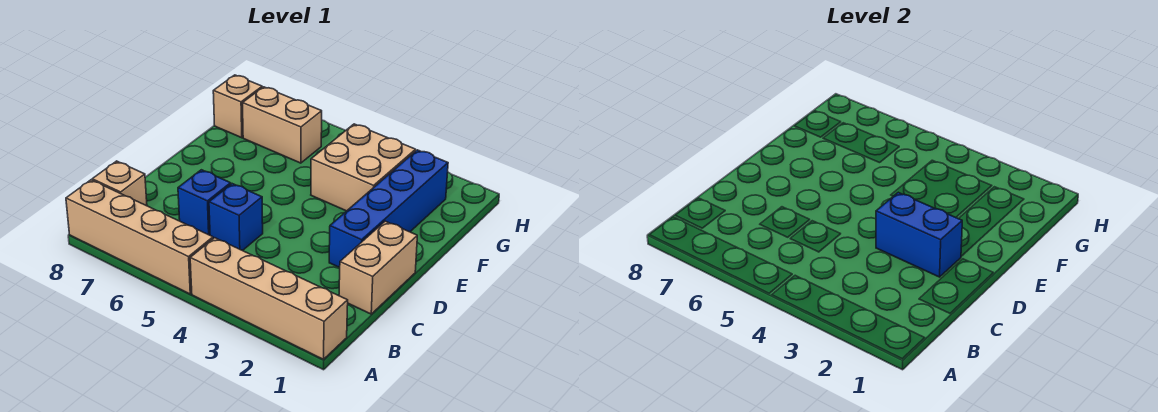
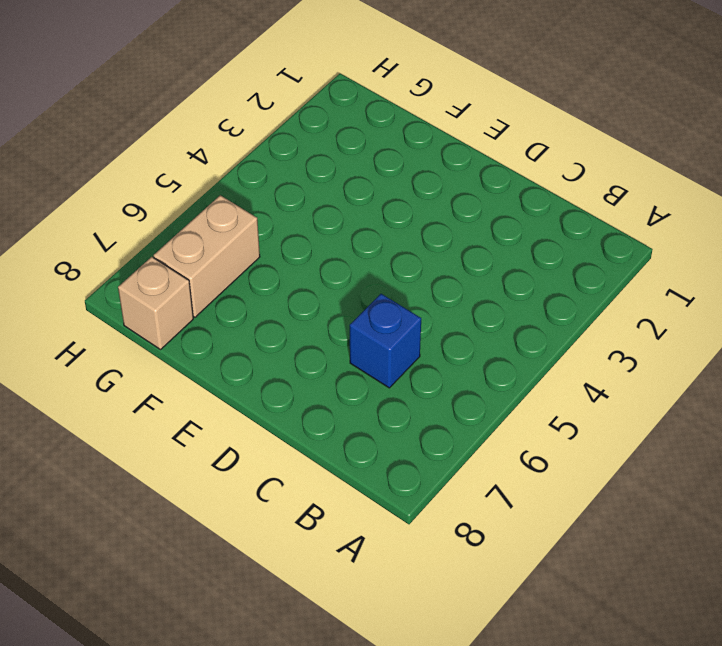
none -> tan brick A1:A4 level 1
none -> tan brick A5:A8 level 1

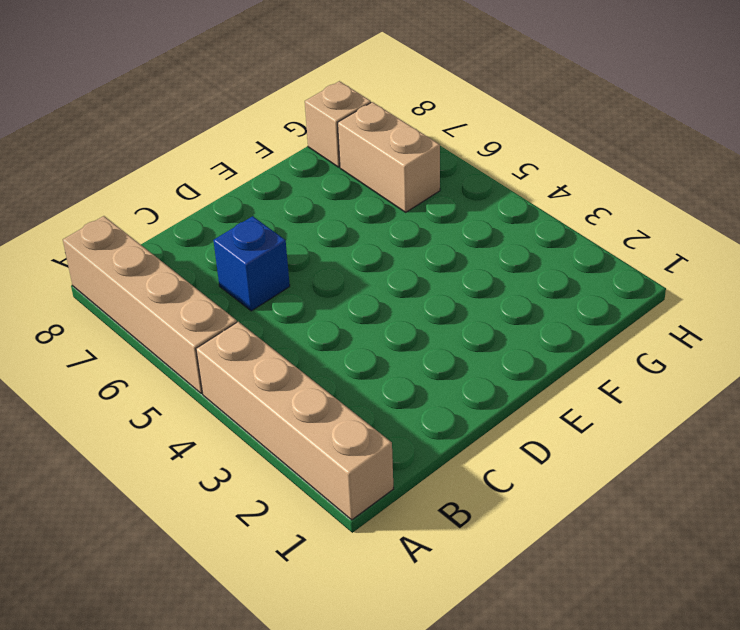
none -> tan brick B8 level 1
none -> tan brick C1:D1 level 1

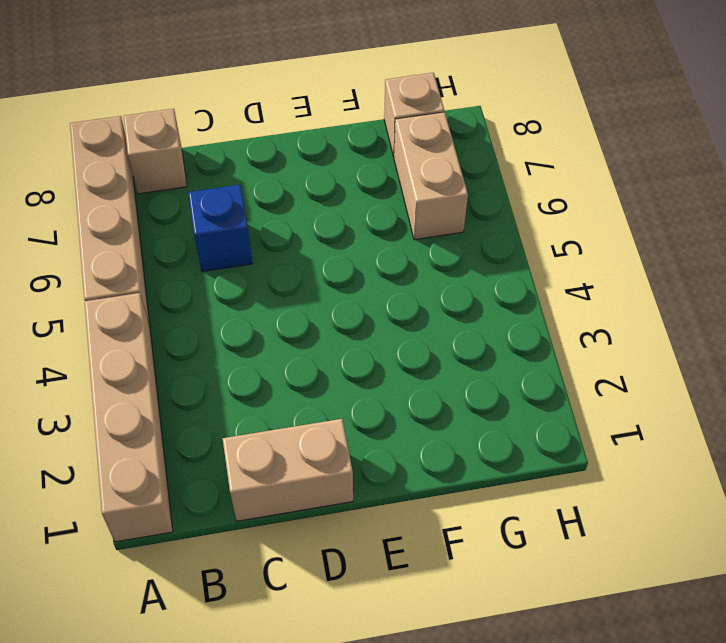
none -> blue brick C5 level 1
none -> blue brick D2:G2 level 1

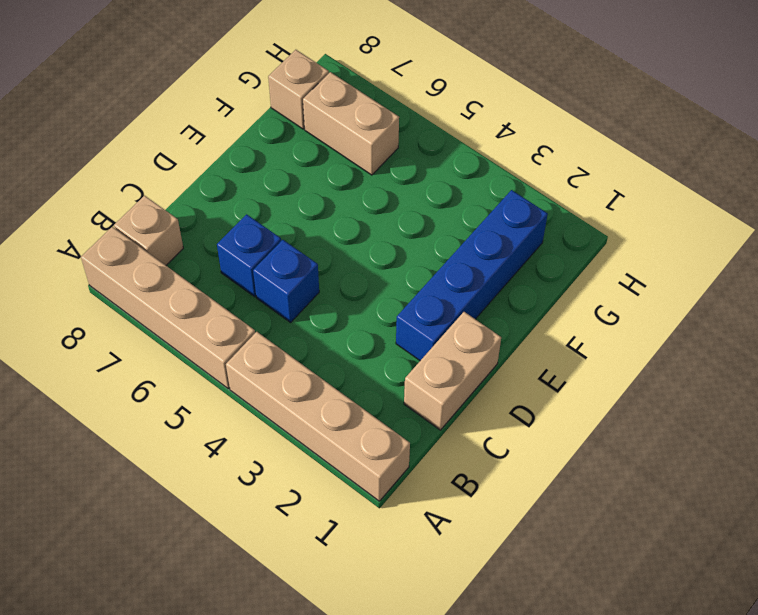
none -> tan brick F3:G4 level 1
none -> blue brick D2:D3 level 2

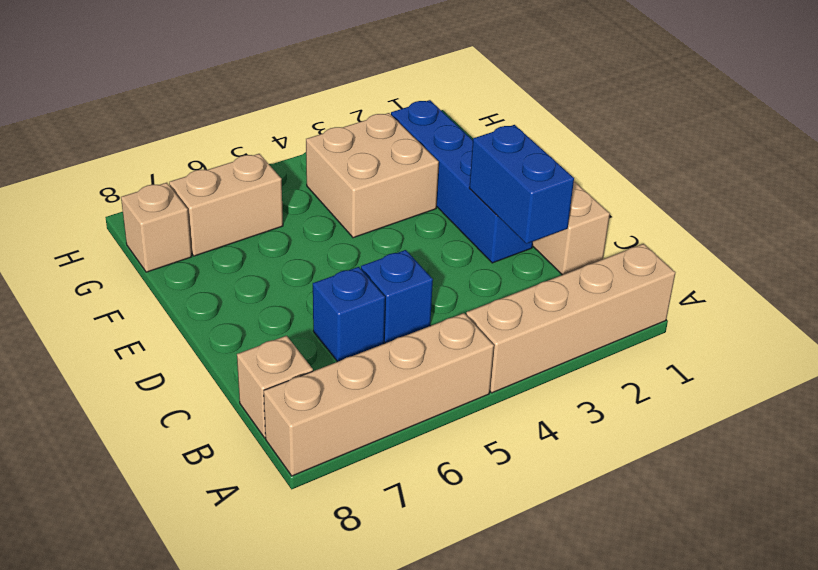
blue brick C2:D2 level 2 -> blue brick D2:D3 level 2

